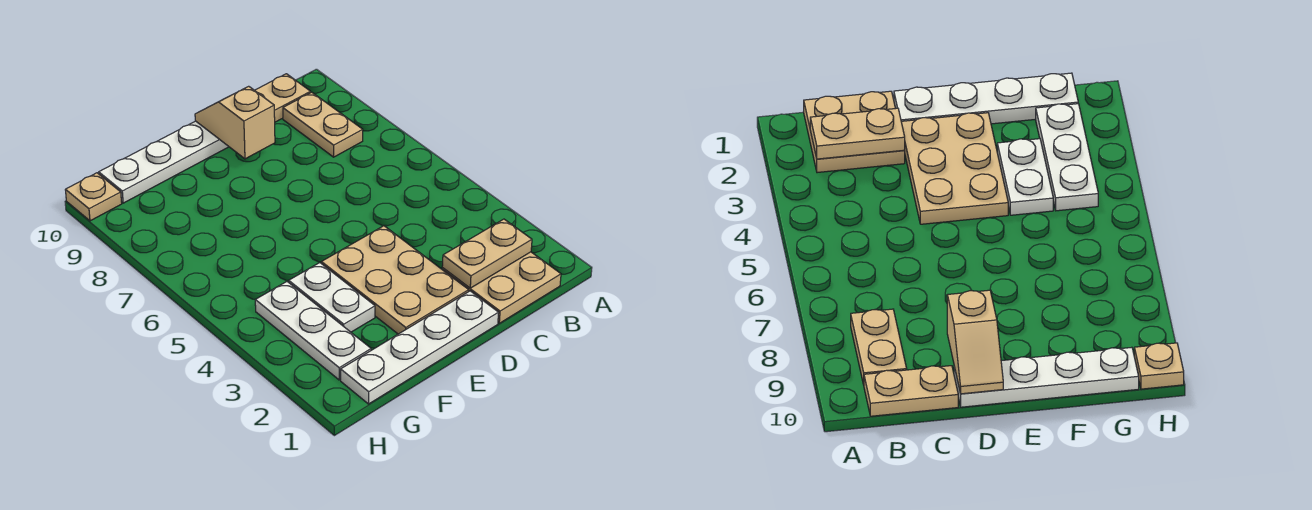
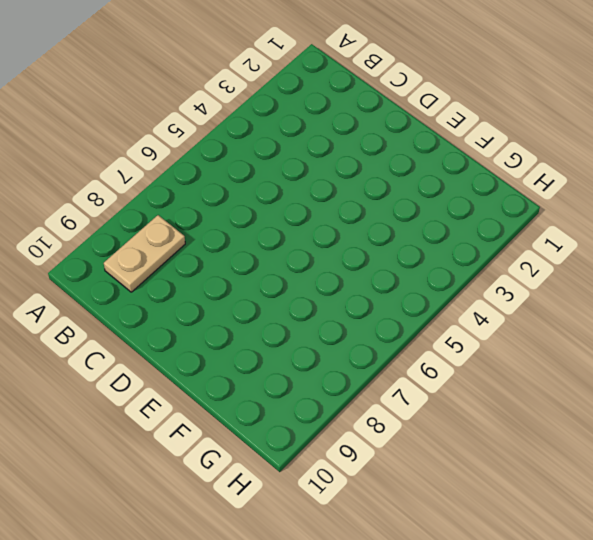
none -> tan plate B1:C2 level 1
none -> tan plate B10:C10 level 1

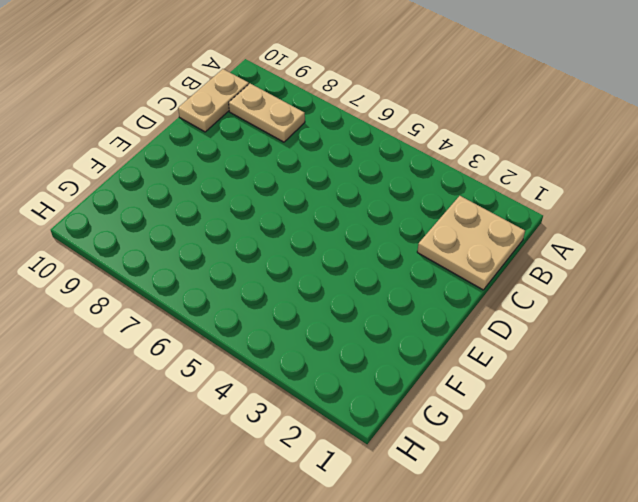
none -> white plate D1:G1 level 1
none -> tan plate D2:E4 level 1

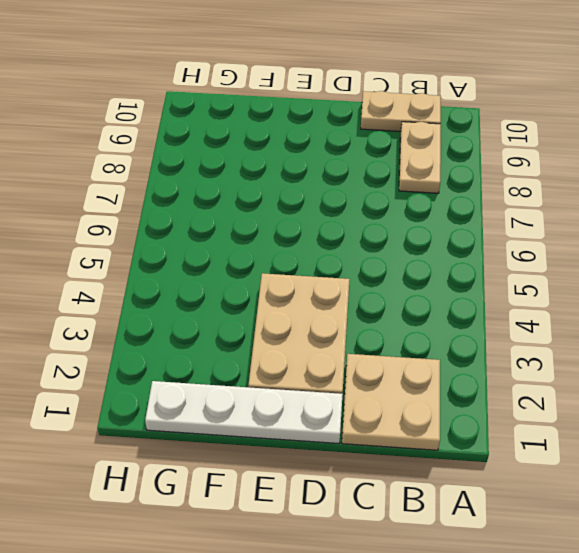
none -> white plate D10:G10 level 1
none -> white plate F3:F4 level 1

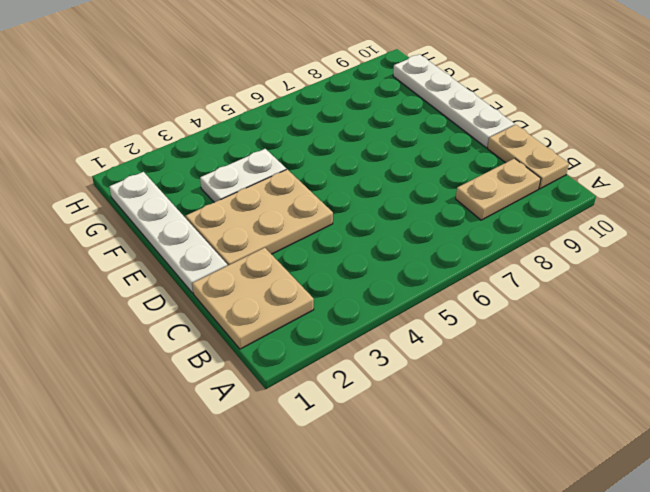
none -> white plate G2:G4 level 1
none -> tan plate H10 level 1

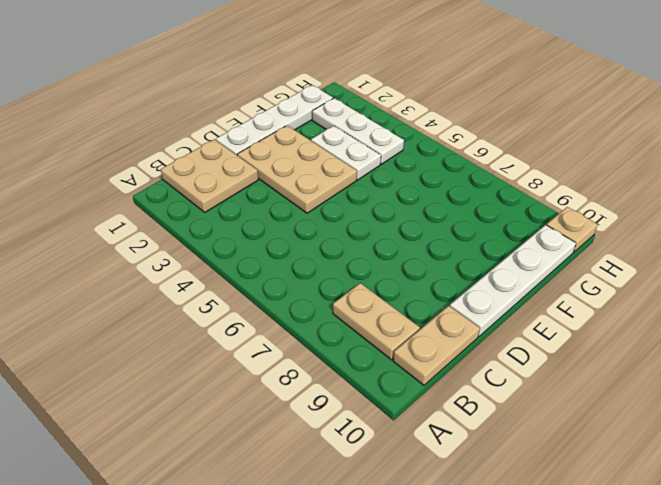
none -> tan plate B2:C2 level 2
none -> tan slope D9:D10 level 2 top 9

